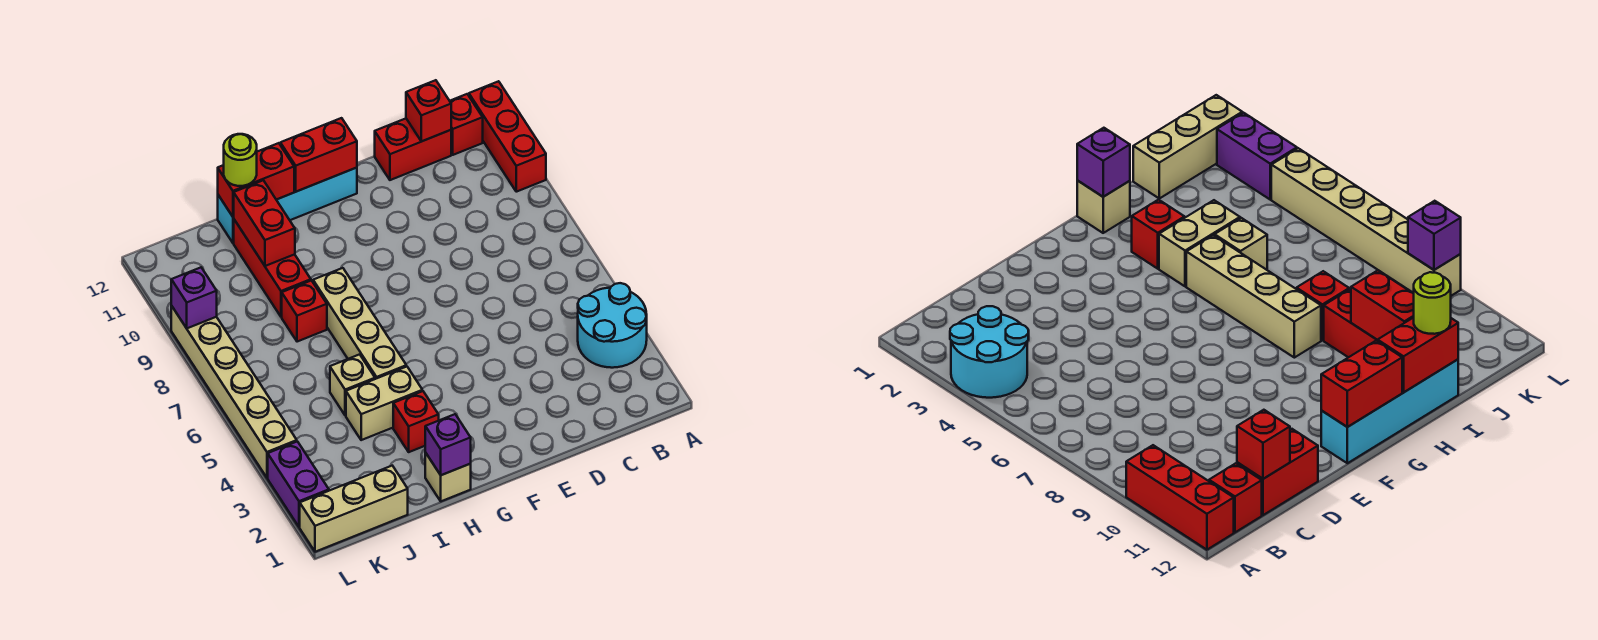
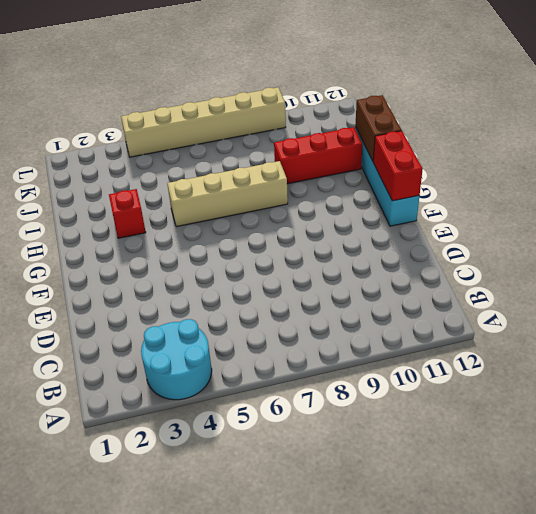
brown brick H12:I12 level 2 -> red brick H12:I12 level 2
none -> red brick A10:A12 level 1
none -> red brick B12 level 1
none -> red brick C12:D12 level 1

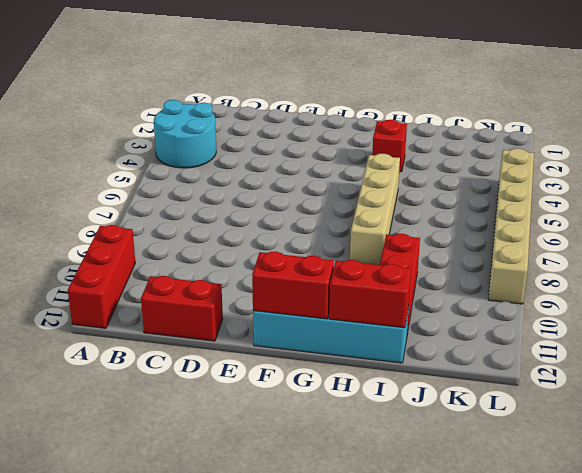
none -> red brick B12 level 1
none -> tan brick H1 level 1
none -> tan brick H4:I4 level 1

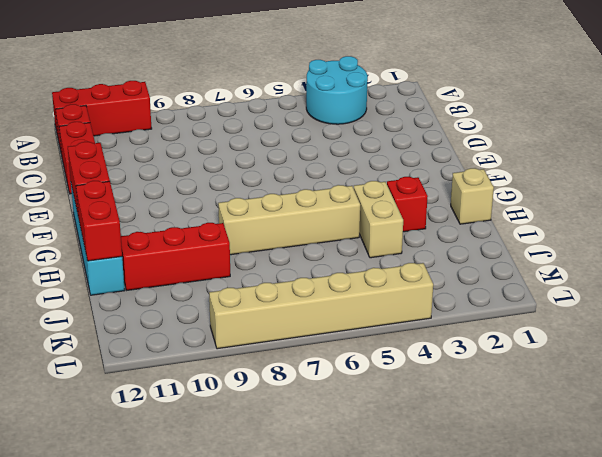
none -> tan brick I5 level 1
none -> red brick I8 level 1
none -> tan brick J1:L1 level 1

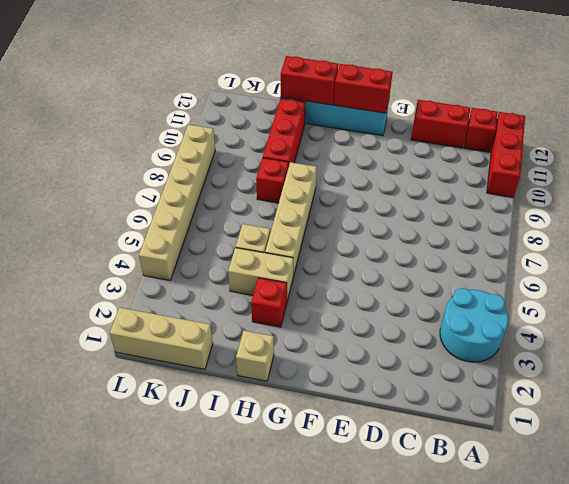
none -> purple brick L2:L3 level 1
none -> red brick C12 level 2
none -> purple brick H1 level 2

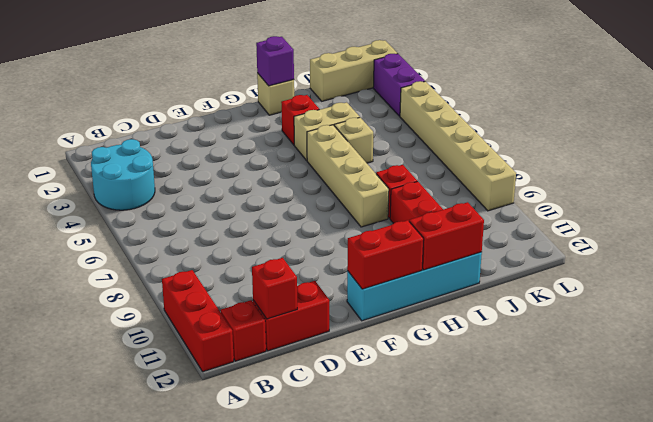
none -> red brick I10:I11 level 2
none -> purple brick L9 level 2
none -> lime round brick I12 level 3

